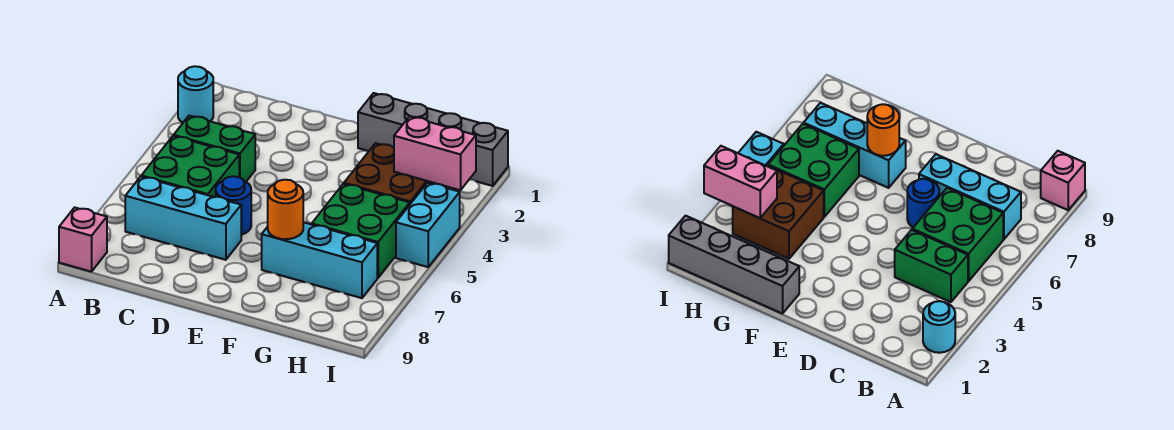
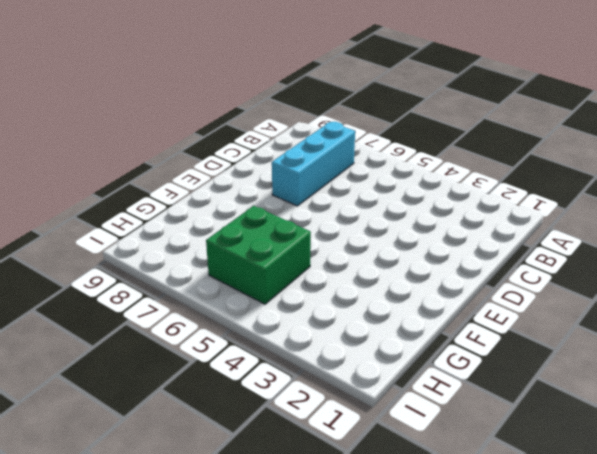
none -> cyan round brick A2 level 1
none -> pink brick A9 level 1
none -> green brick B4:C4 level 1

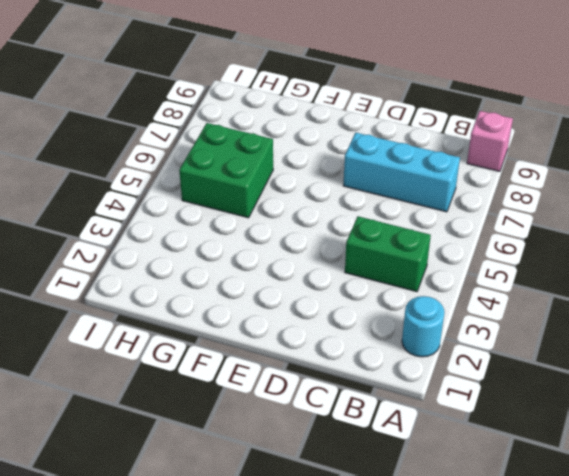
none -> green brick B5:C6 level 1
none -> blue round brick D6 level 1
none -> grey brick F1:I1 level 1

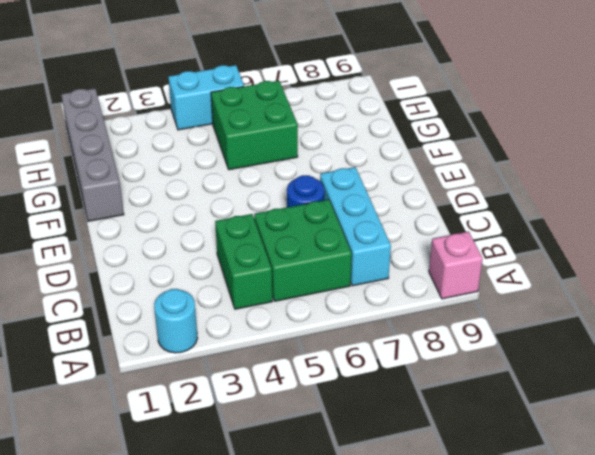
none -> cyan brick F7:H7 level 1
none -> brown brick G3:H4 level 1
none -> orange round brick F7 level 2

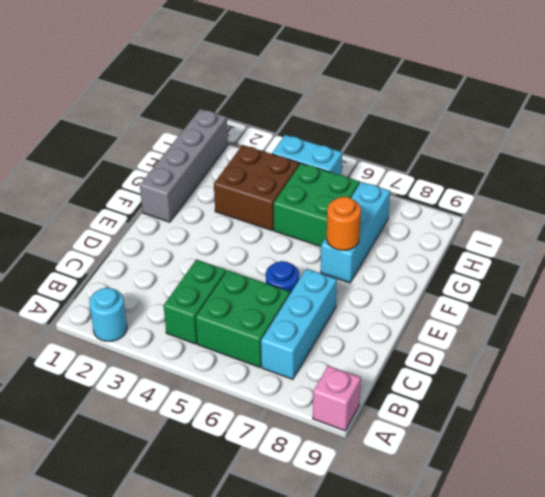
none -> pink brick H3:I3 level 2

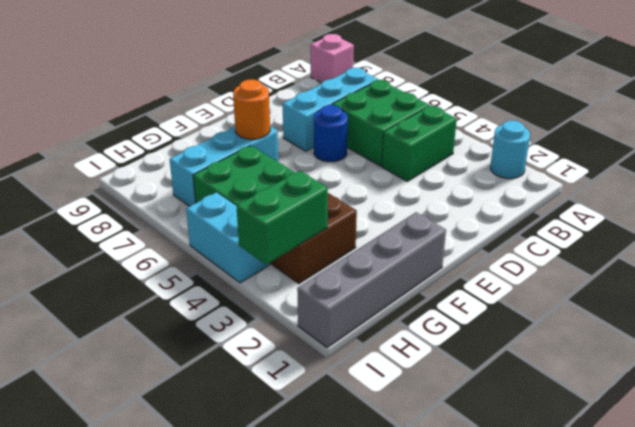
green brick H3:I3 level 2 -> pink brick H3:I3 level 2

